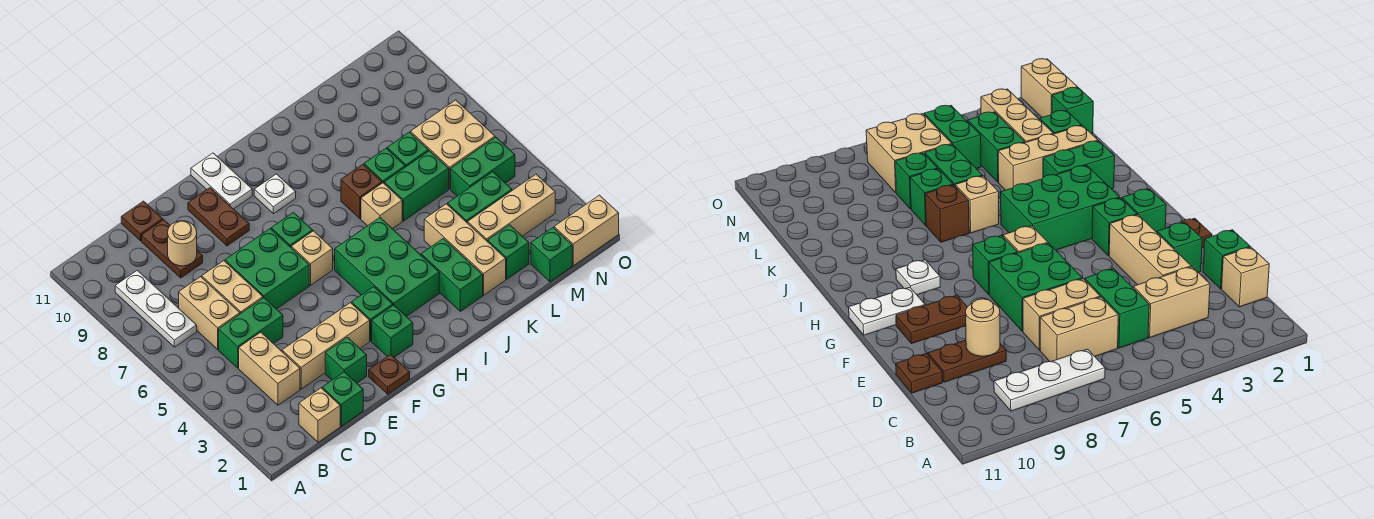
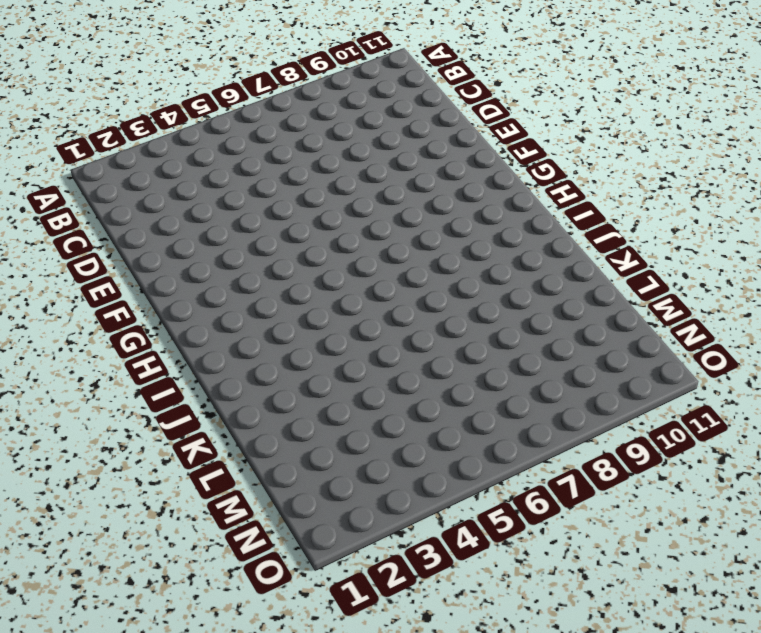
none -> white plate B7:B9 level 1
none -> tan brick C1 level 1
none -> tan brick C3:C4 level 1
none -> green brick C5:D5 level 1

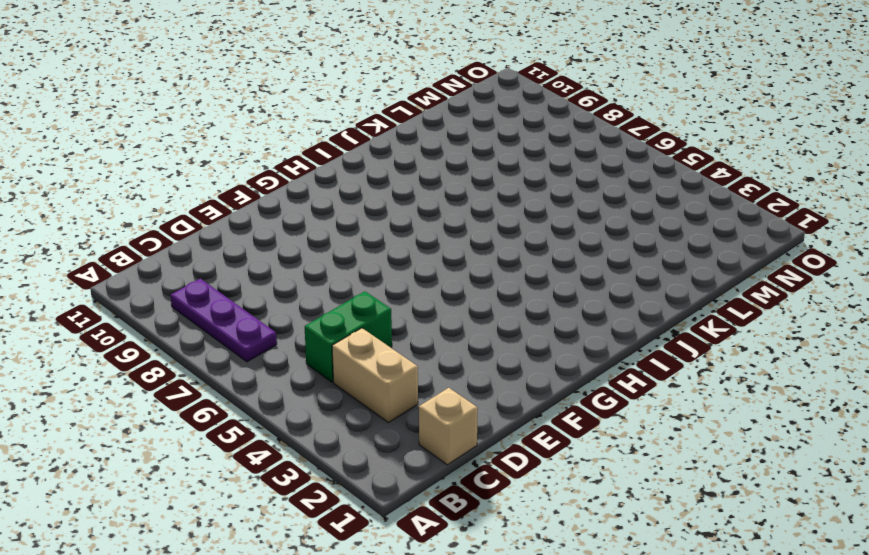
purple plate B7:B9 level 1 -> white plate B7:B9 level 1
none -> tan brick C6:C7 level 1
none -> green brick D1 level 1
none -> tan brick D3:F3 level 1
none -> tan brick D6:D7 level 1

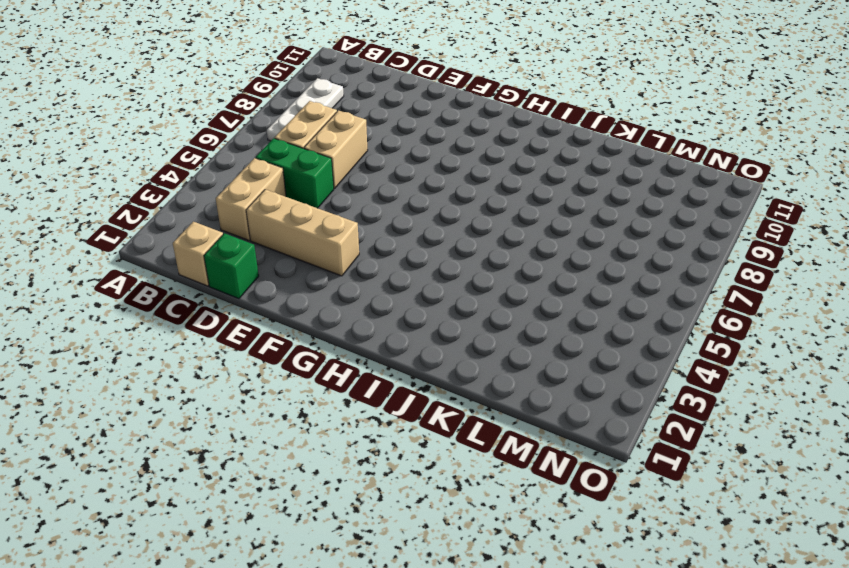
none -> brown plate D9:D10 level 1
none -> brown plate D11 level 1
none -> green brick E2 level 1
none -> green brick E6:F7 level 1

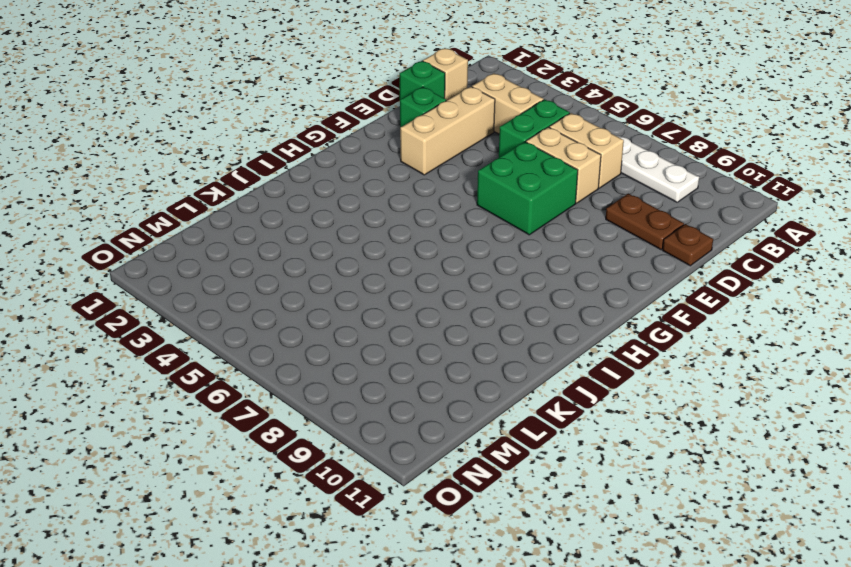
none -> brown plate F1 level 1
none -> brown plate F9:F10 level 1
none -> green brick G2 level 1
none -> green brick G3 level 1

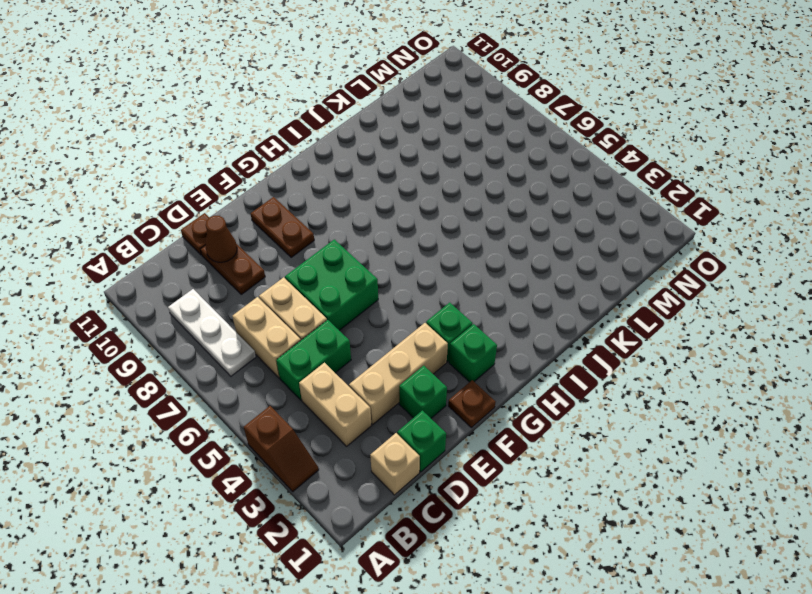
brown slope A3:A4 level 1 top 4 -> none
brown cone D10 level 2 -> none
none -> tan brick G6 level 1
none -> green brick G7 level 1
none -> white plate G10:G11 level 1
none -> green brick H3:I5 level 1

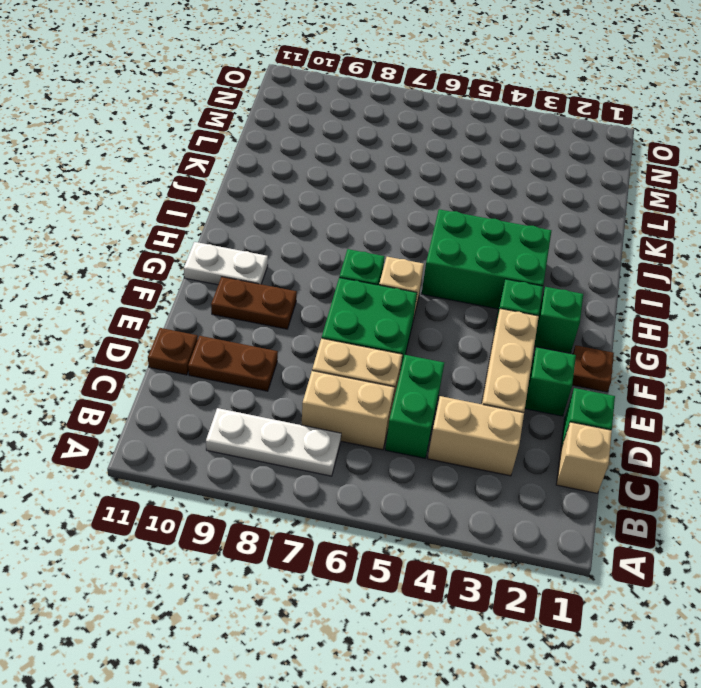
none -> white plate H9 level 1
none -> green brick J2:J3 level 1
none -> tan brick J6 level 1
none -> brown brick J7 level 1

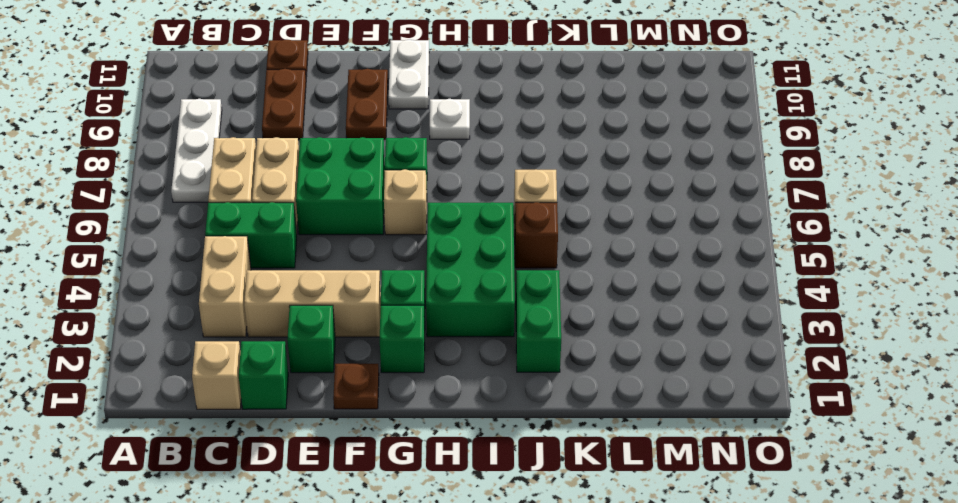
brown brick J5 level 1 -> brown brick J7 level 1
none -> tan brick K2:K4 level 1
none -> green brick K6:L6 level 1
none -> green brick K7 level 1
none -> green brick L2 level 1

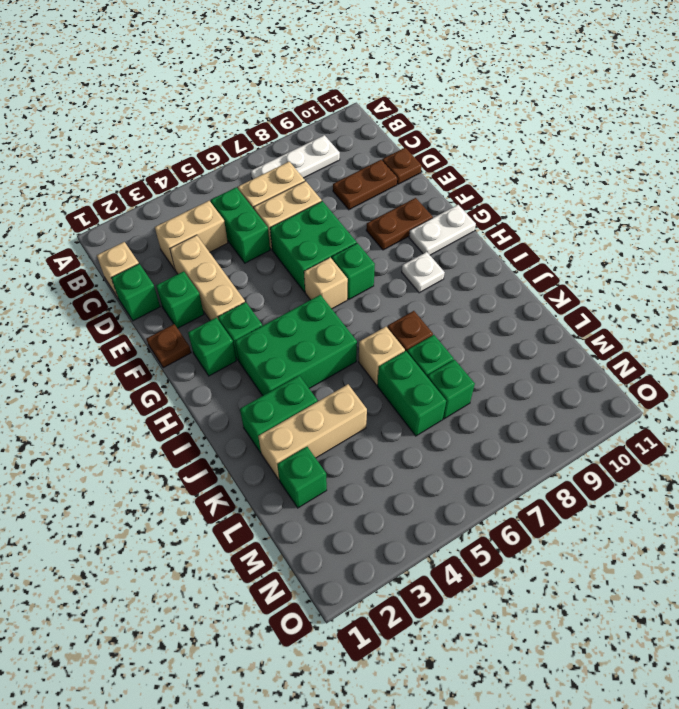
none -> tan brick L3:N3 level 1
none -> green brick L4:M4 level 1
none -> green brick M1 level 1
none -> green brick M5:N5 level 1

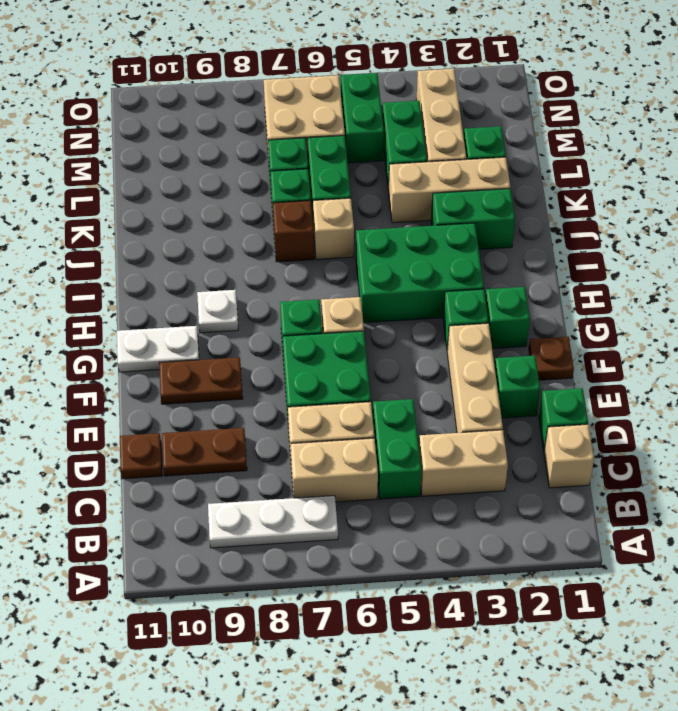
none -> green brick M1 level 1
none -> tan brick N1:O1 level 1
none -> tan round brick D9 level 2

